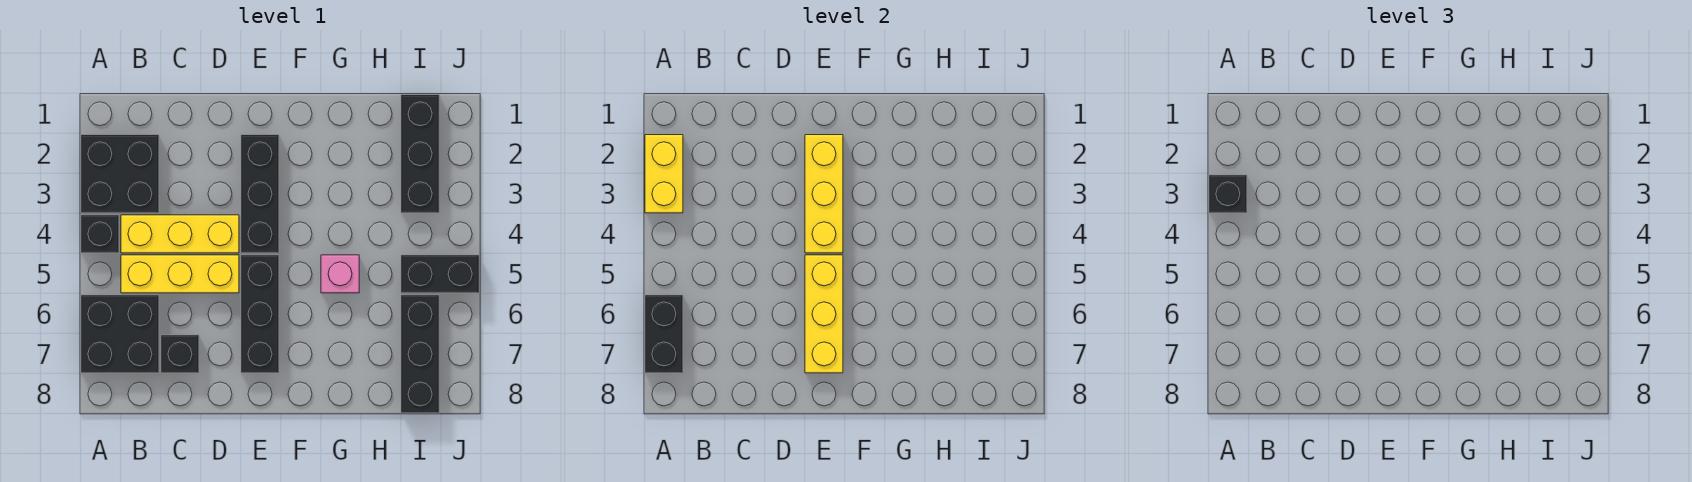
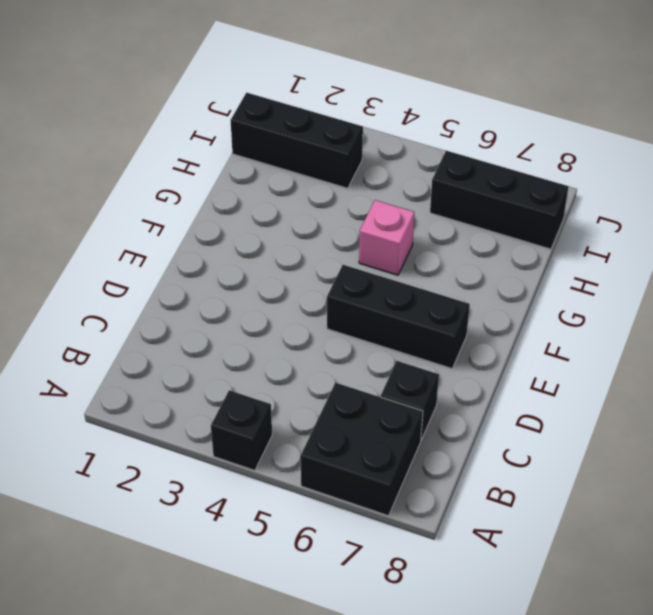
none -> black brick A2:B3 level 1
none -> yellow brick B4:D4 level 1
none -> yellow brick B5:D5 level 1

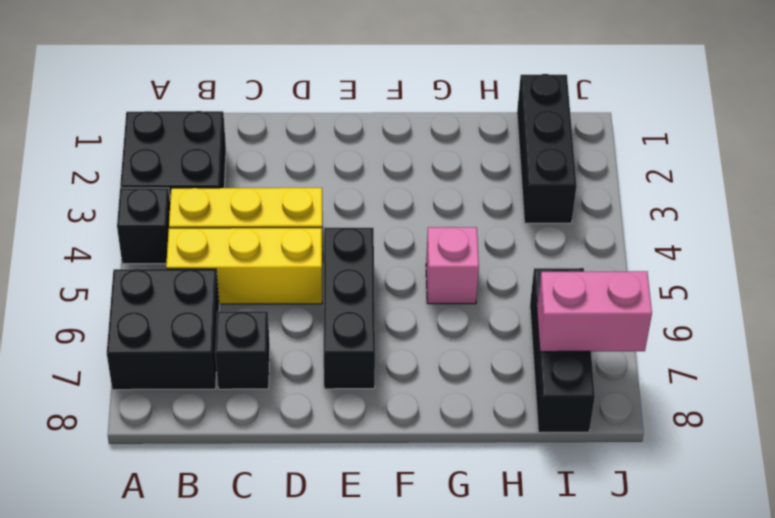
pink brick I7:J7 level 2 -> none
none -> black brick E2:E4 level 1
none -> black brick I5:J5 level 1
none -> yellow brick A2:A3 level 2

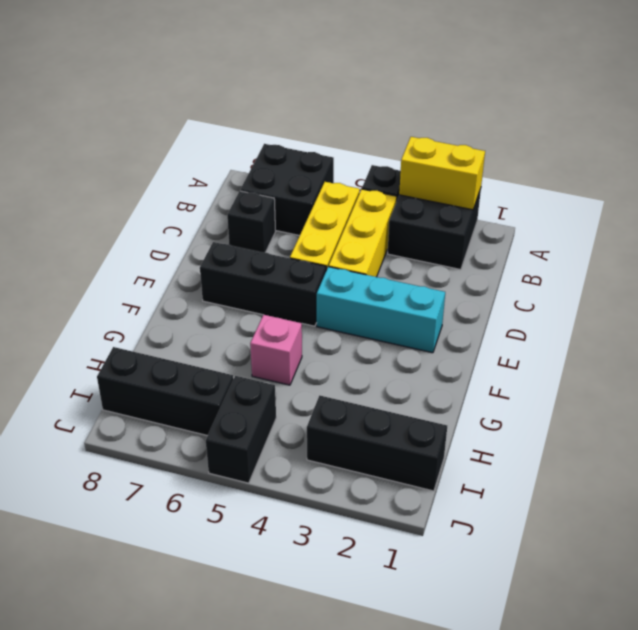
cyan brick E2:E4 level 1 -> black brick E2:E4 level 1
none -> black brick A6:A7 level 2
none -> yellow brick E2:E4 level 2
none -> yellow brick E5:E7 level 2

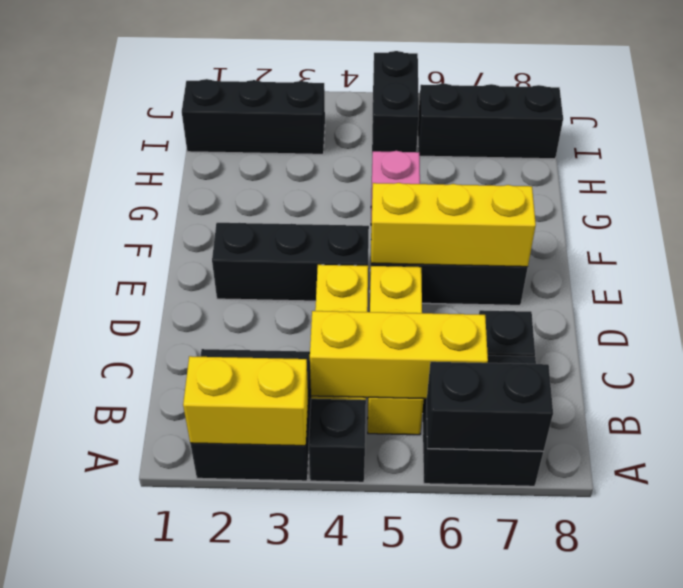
yellow brick B4:B6 level 2 -> yellow brick E2:E4 level 2
none -> black brick A3 level 3

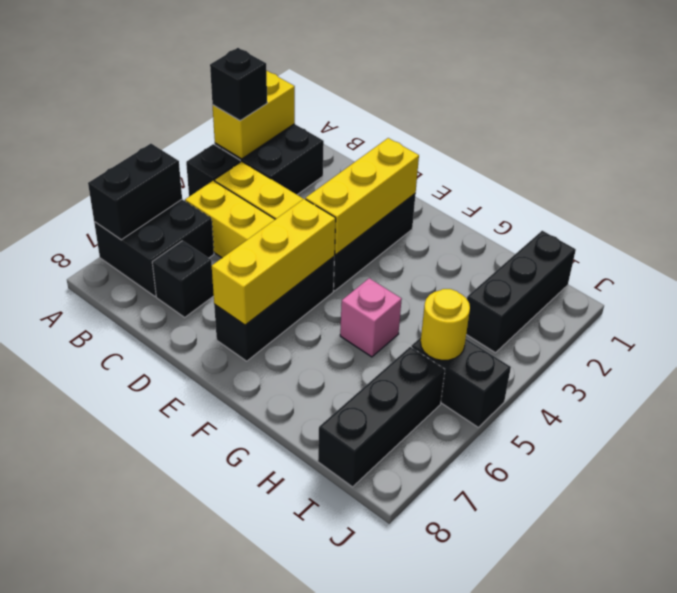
yellow round brick I5 level 2 -> none

